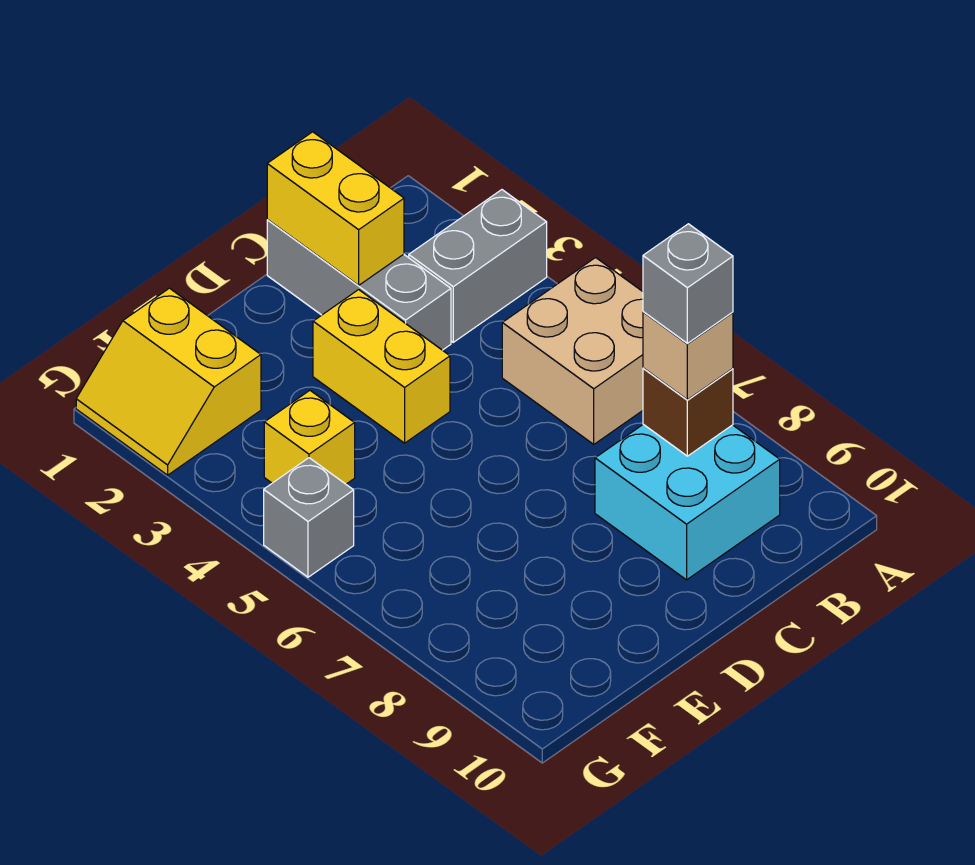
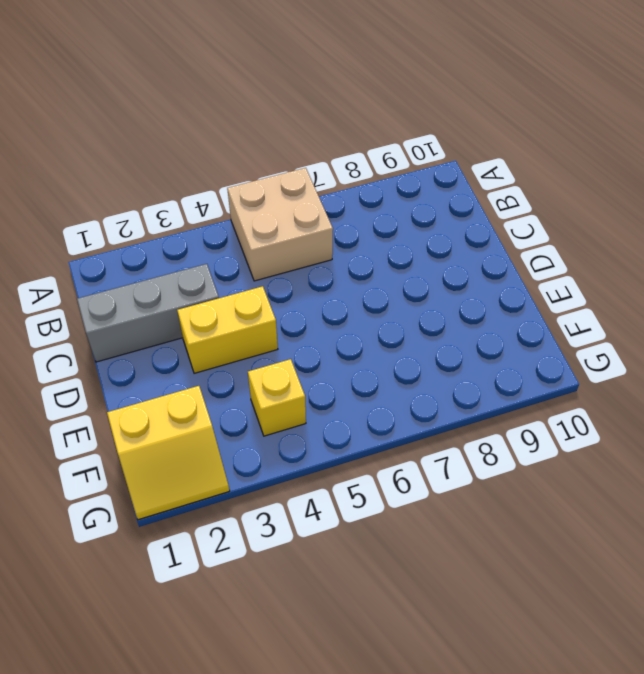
none -> grey brick A3:B3 level 1
none -> cyan brick B8:C9 level 1
none -> grey brick G5 level 1

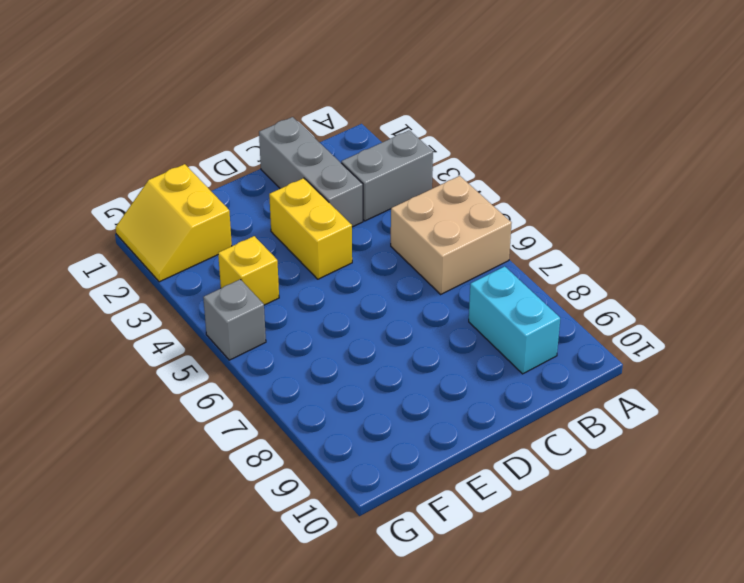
cyan brick B8:B9 level 1 -> cyan brick B8:C9 level 1
none -> brown brick B8 level 2
none -> yellow brick C1:C2 level 2
none -> tan brick B8 level 3

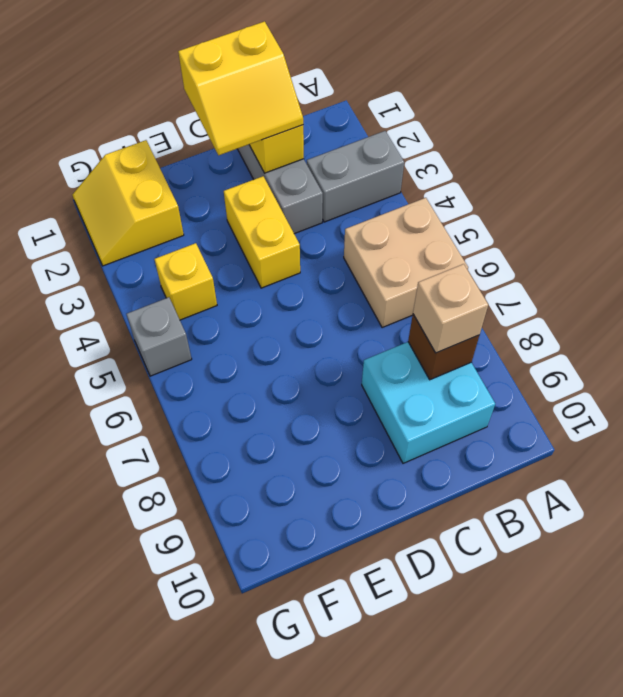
yellow slope C1:D2 level 3 top 1 -> none
none -> grey brick B8 level 4

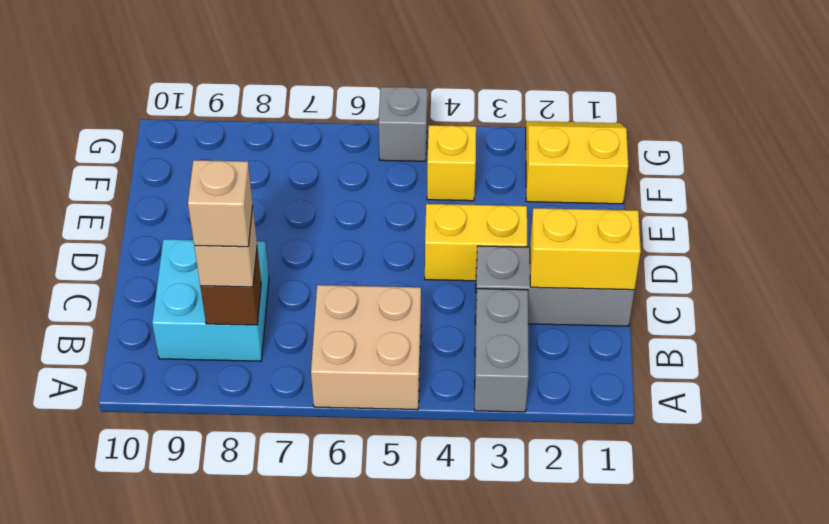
tan brick B8 level 4 -> grey brick B8 level 4

